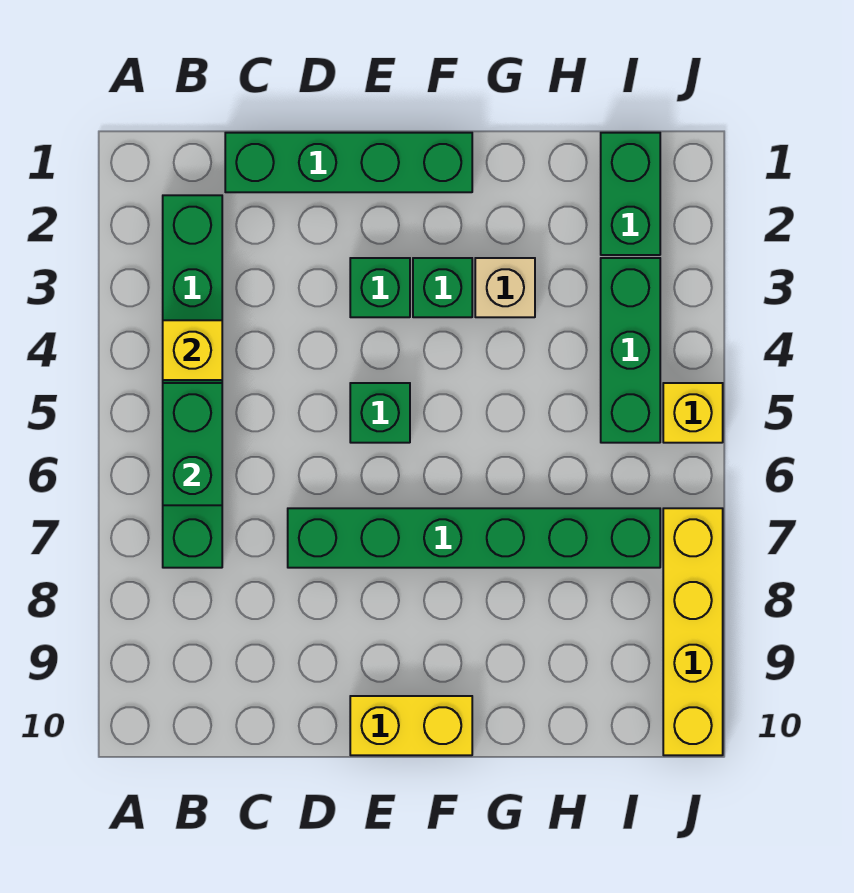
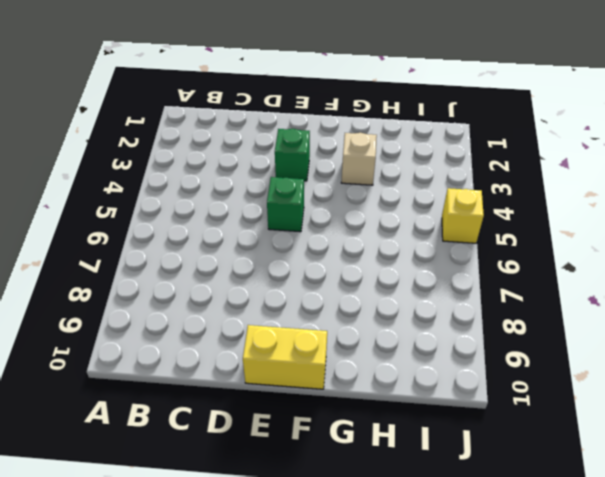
none -> green brick B2:B7 level 1
none -> green brick C1:F1 level 1
none -> green brick D7:I7 level 1

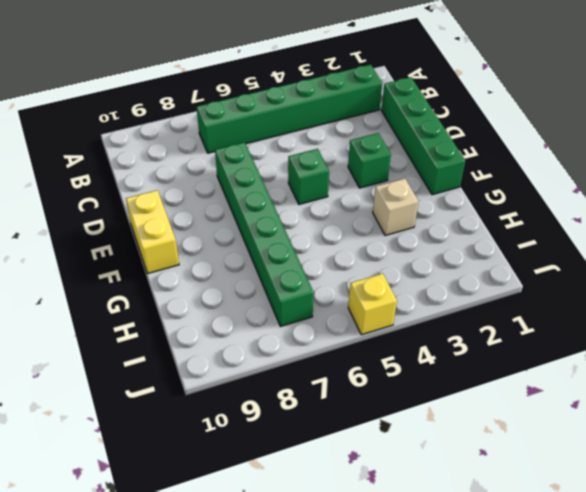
none -> green brick F3 level 1
none -> green brick I1:I2 level 1
none -> green brick I3:I5 level 1

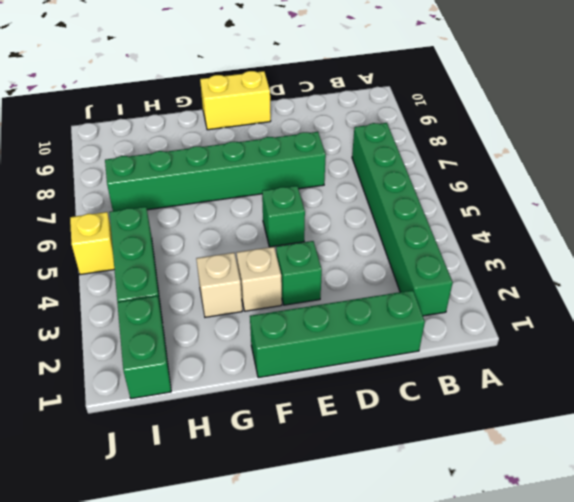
tan brick F3 level 1 -> green brick F3 level 1
none -> yellow brick J7:J10 level 1
none -> yellow brick B4 level 2
none -> green brick B5:B6 level 2

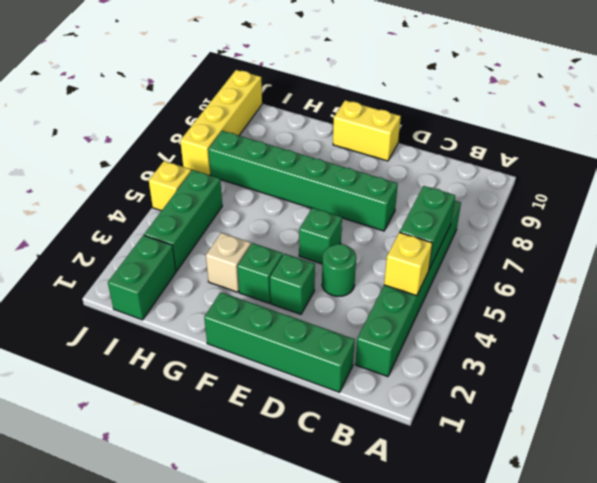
green round brick D4 level 1 -> none

